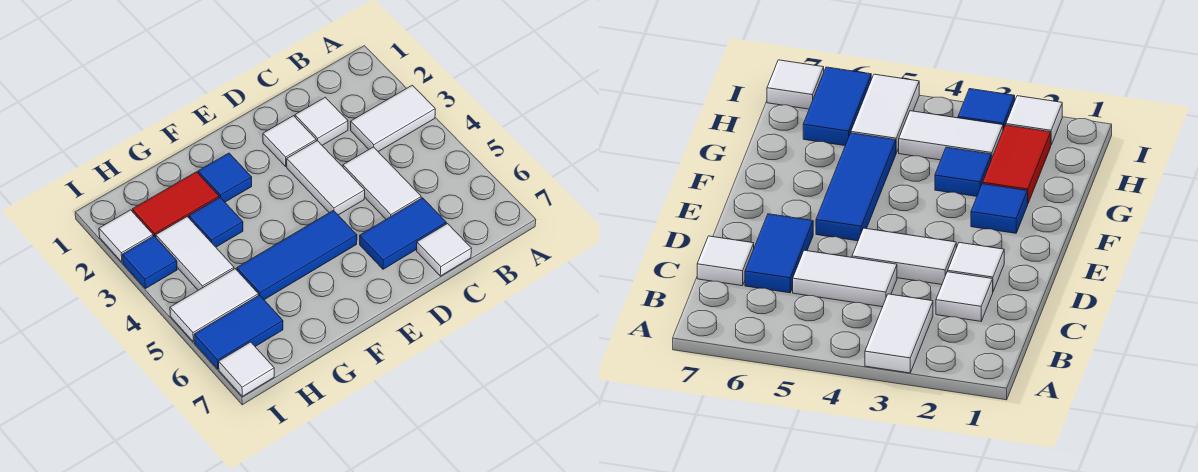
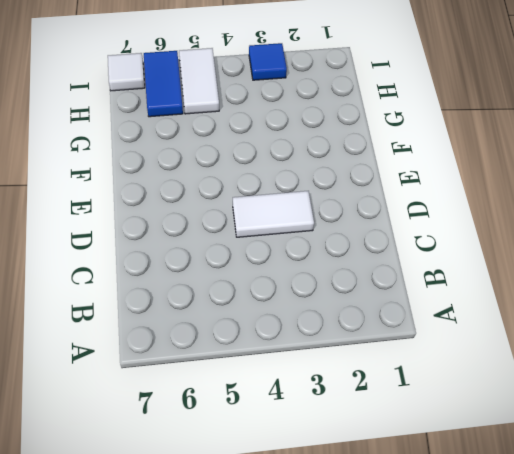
none -> white tile A3:B3 level 1
none -> white tile C2 level 1
none -> white tile C4:C5 level 1

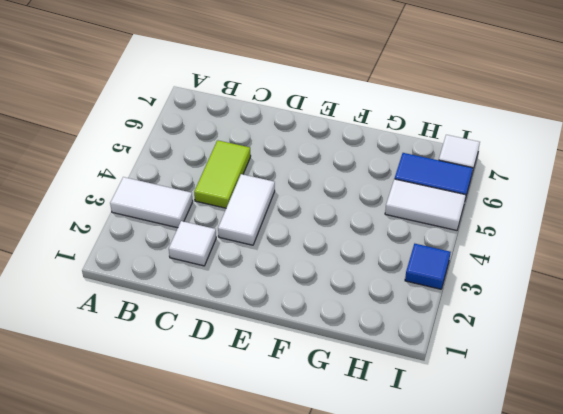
lime tile C4:C5 level 1 -> white tile C4:C5 level 1
none -> blue tile C6:D6 level 1
none -> white tile C7 level 1
none -> white tile D2 level 1

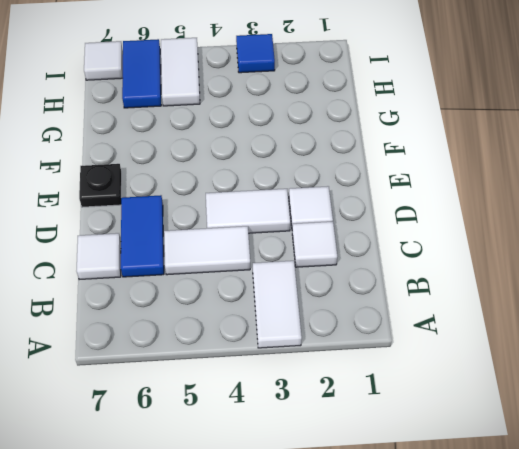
black plate E7 level 1 -> none
none -> blue tile E5:G5 level 1
none -> blue tile F2 level 1
none -> red tile G2:H2 level 1

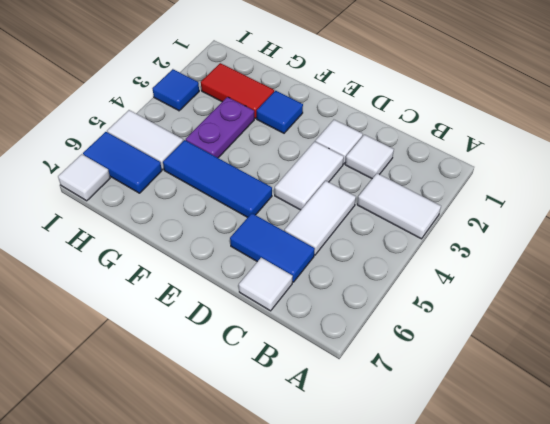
purple plate G3:G4 level 1 -> blue tile G3 level 1
none -> white tile H3:H4 level 1
none -> white tile I2 level 1

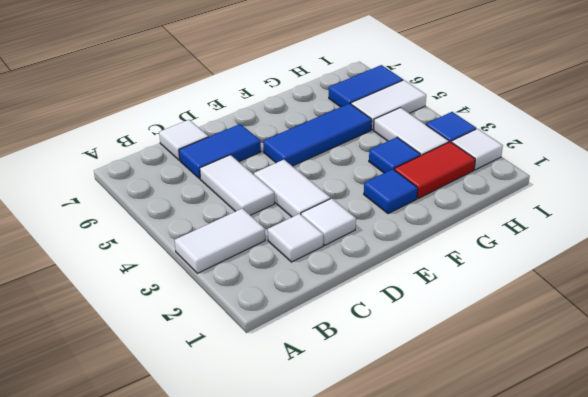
none -> white tile I7 level 1

